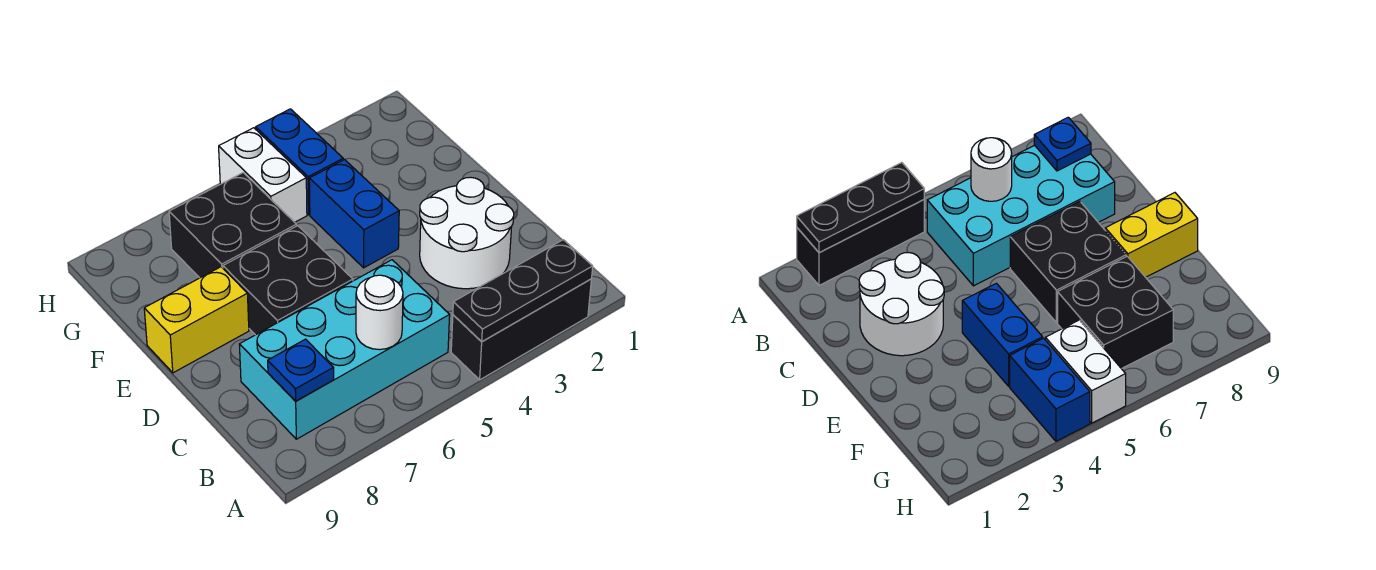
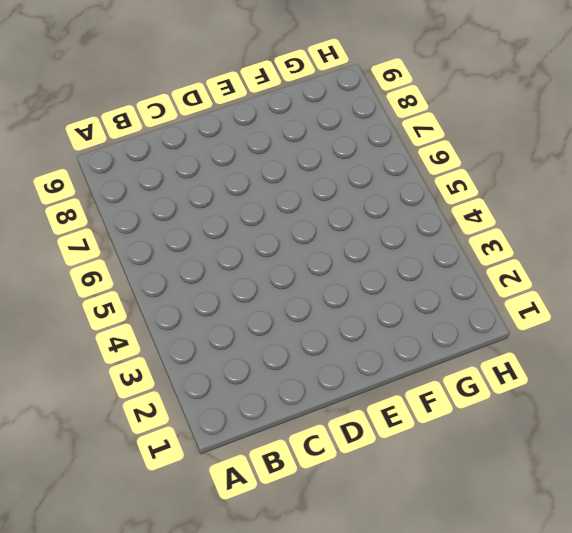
none -> black brick A2:A4 level 1
none -> cyan brick B5:C8 level 1
none -> white round brick C2:D3 level 1

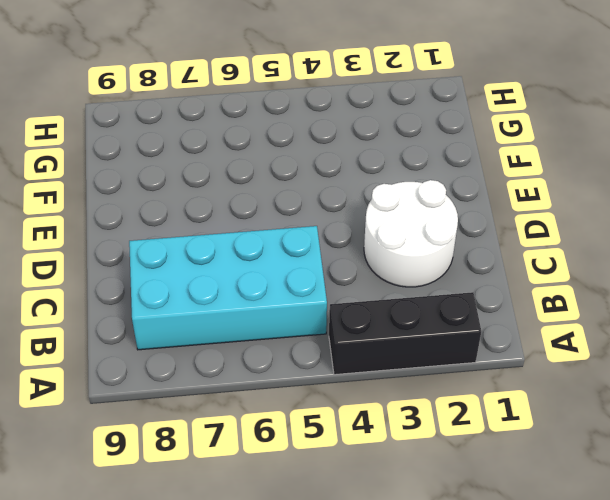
none -> black brick D6:E7 level 1
none -> blue brick E4:F4 level 1
none -> yellow brick E8:E9 level 1

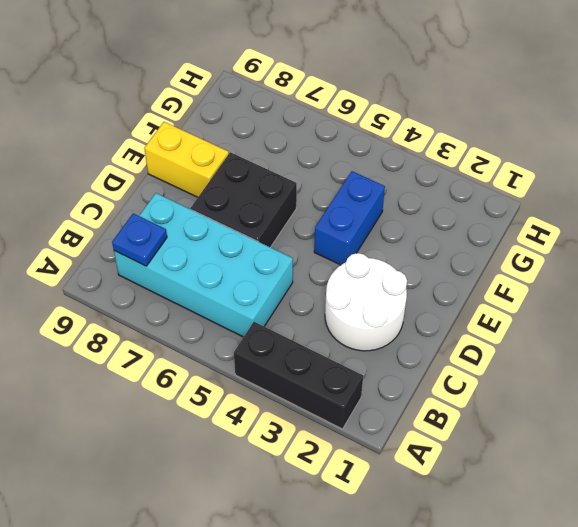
none -> black brick F6:G7 level 1
none -> blue brick G4:H4 level 1
none -> white brick G5:H5 level 1

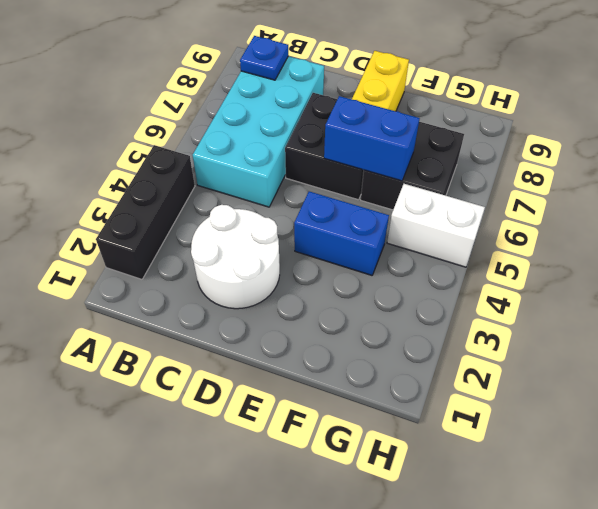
blue brick E6:F6 level 2 -> blue brick G4:H4 level 1
none -> black plate A2:A4 level 2
none -> white round brick B6 level 2

